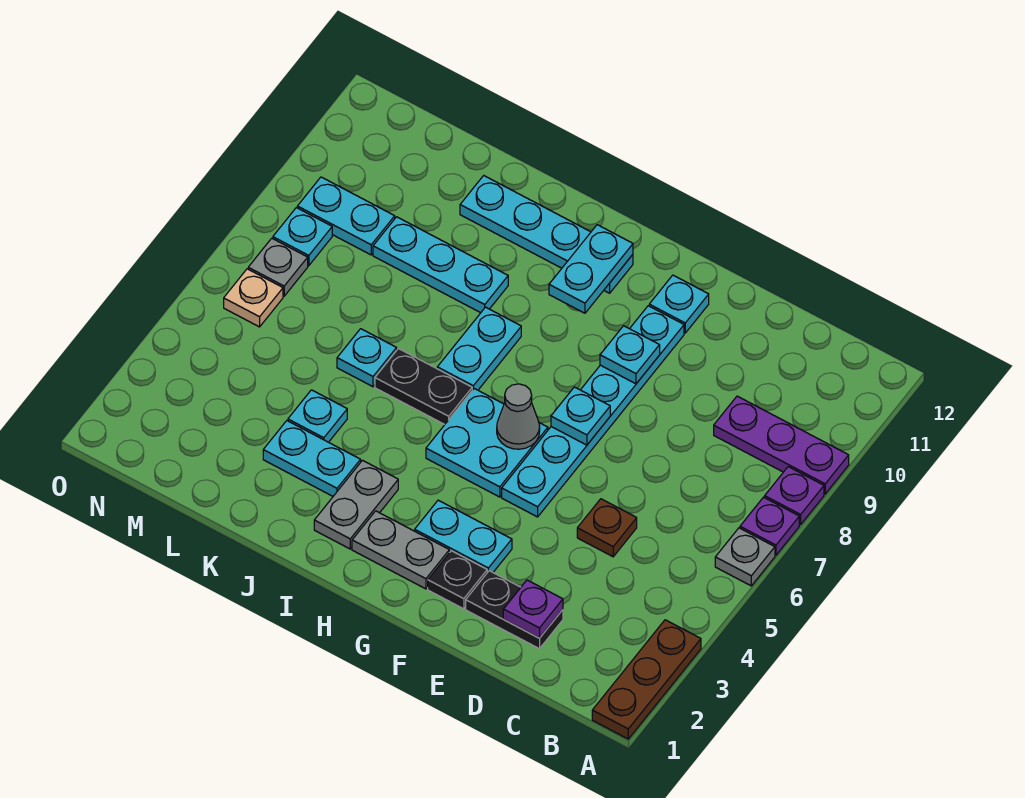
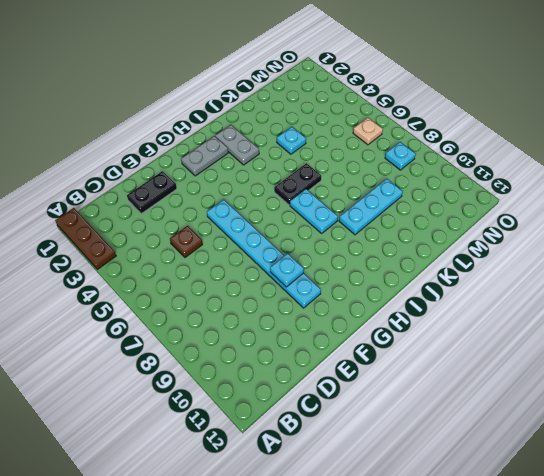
none -> grey plate A6 level 1
none -> purple plate A7 level 1
none -> purple plate A8 level 1
none -> purple plate A9:C9 level 1

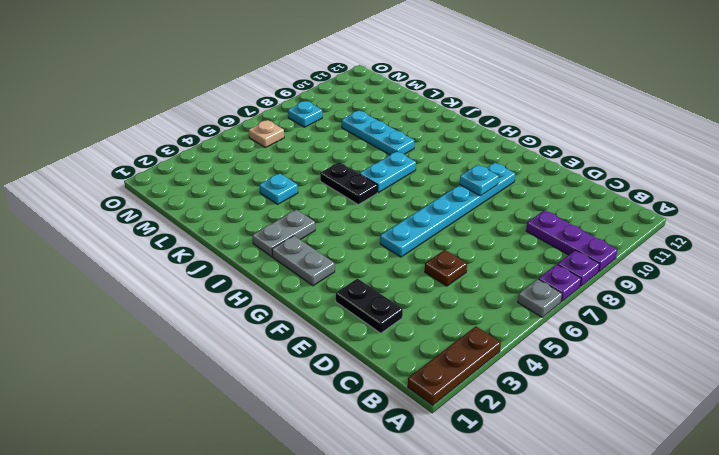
none -> black plate F2 level 1
none -> cyan plate F3:G3 level 1
none -> cyan plate F11 level 1
none -> cyan plate G5:H6 level 1

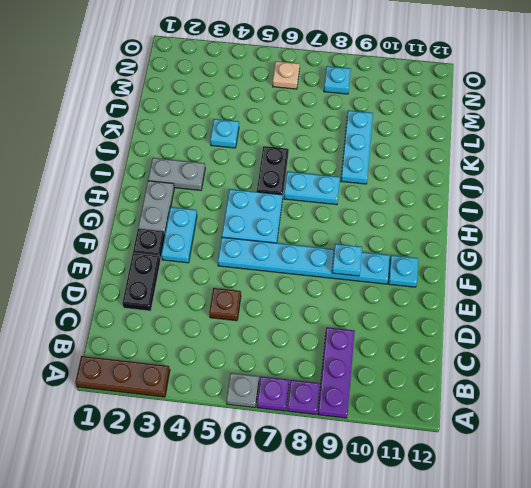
none -> cyan plate H11:K11 level 1
none -> cyan plate J3:K3 level 1
none -> cyan plate K6 level 1
none -> cyan plate M9:N9 level 1

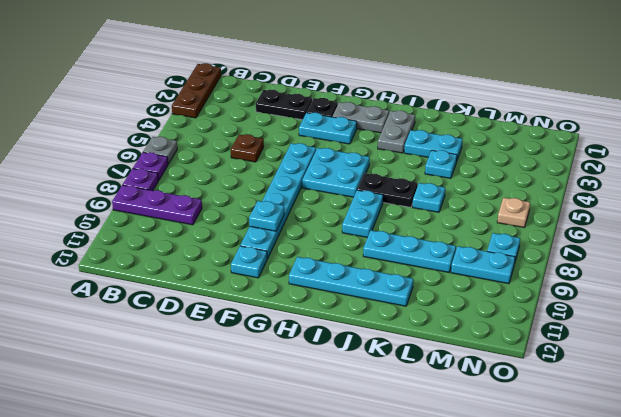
none -> grey plate N7 level 1
none -> purple plate D2 level 2
none -> cyan plate F7 level 2
none -> grey cone G6 level 2

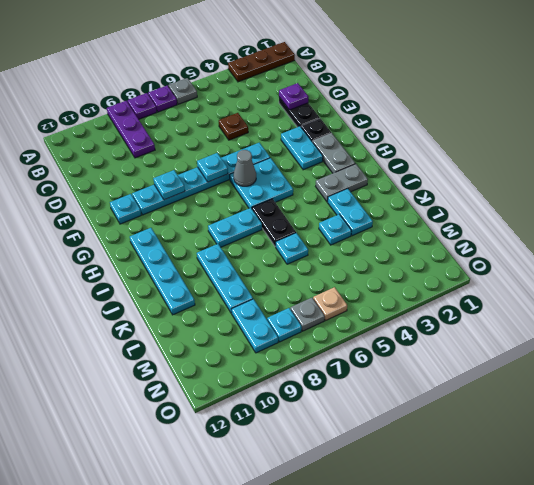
none -> cyan plate H10:H11 level 2

